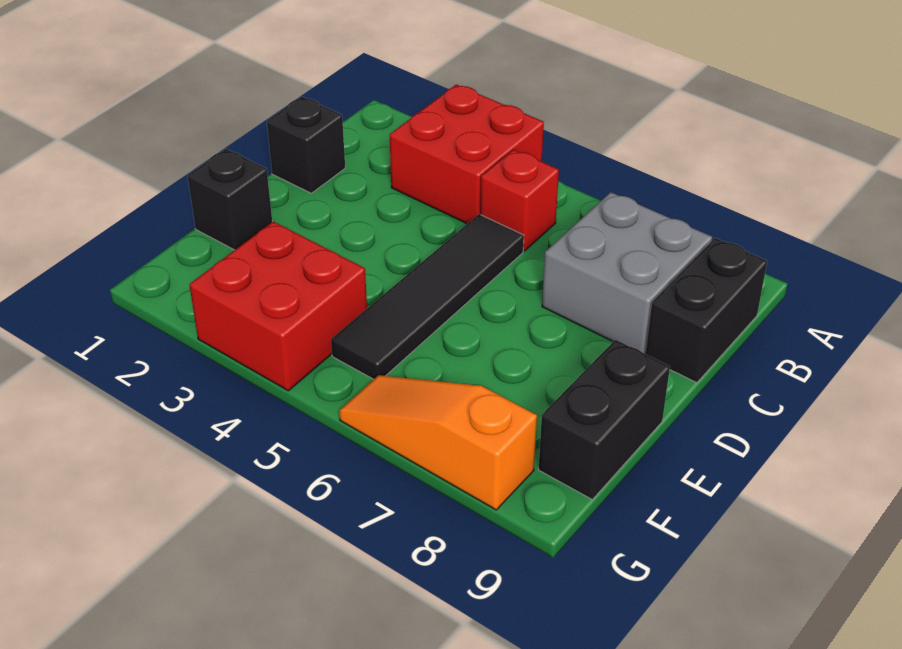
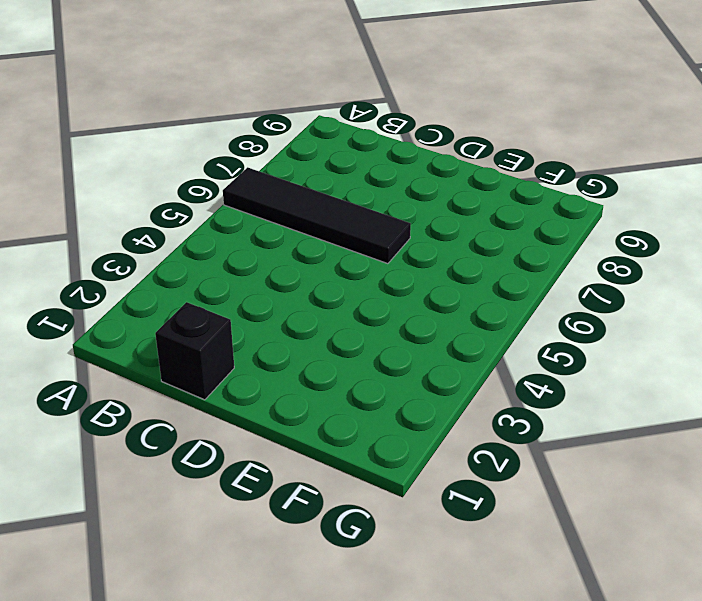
black tile A6:D6 level 1 -> black tile C5:F5 level 1
none -> red brick A3:B4 level 1
none -> red brick B5 level 1

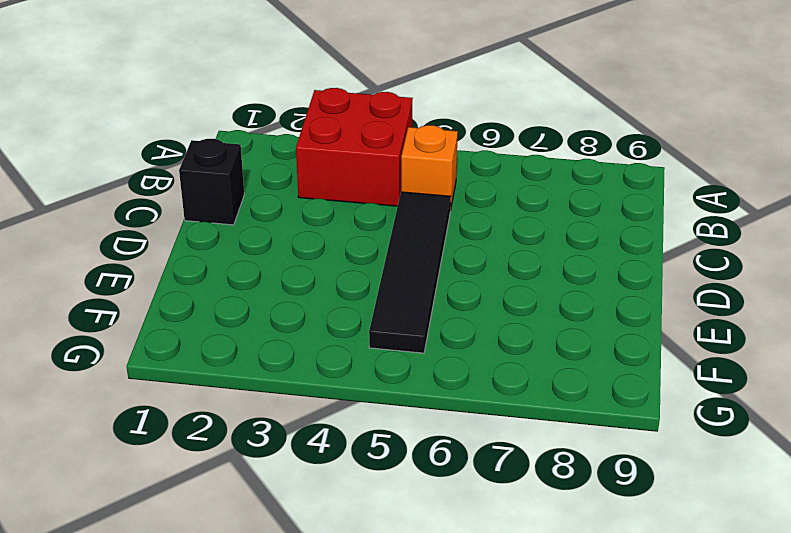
orange brick B5 level 1 -> red brick B5 level 1
none -> grey brick B7:C8 level 1
none -> black brick B9:C9 level 1

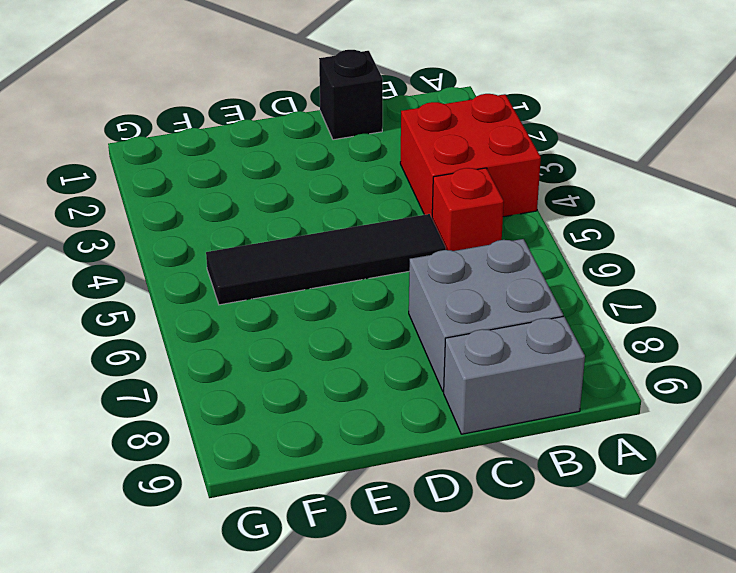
grey brick B9:C9 level 1 -> black brick B9:C9 level 1
none -> black brick E1 level 1
none -> black brick E9:F9 level 1

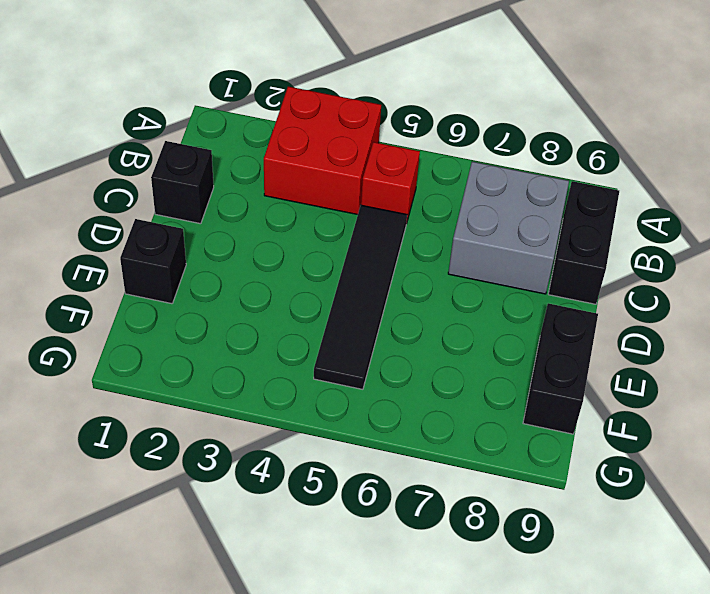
none -> red brick F3:G4 level 1
none -> orange slope G6:G8 level 1 top 8

